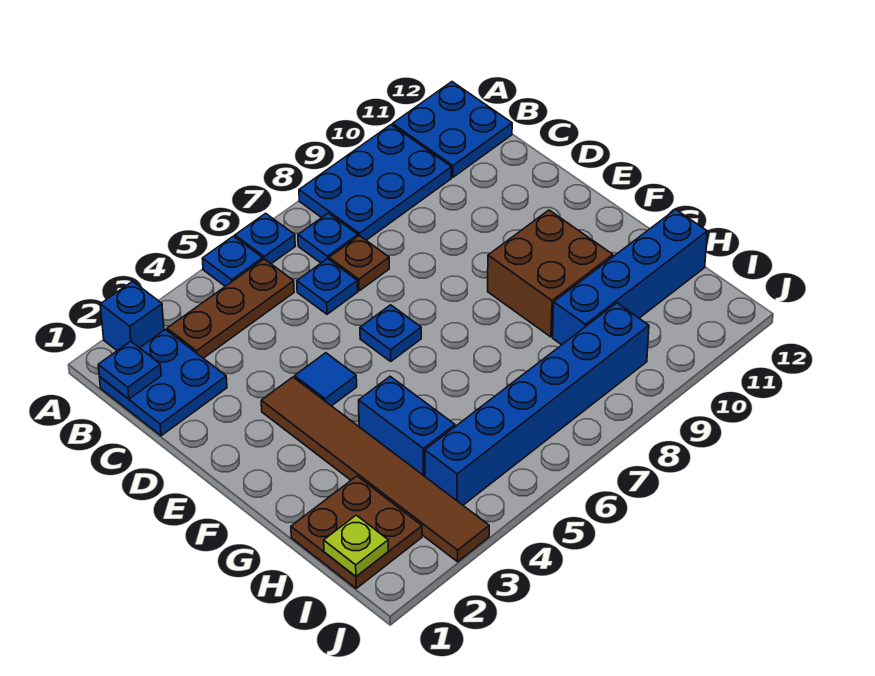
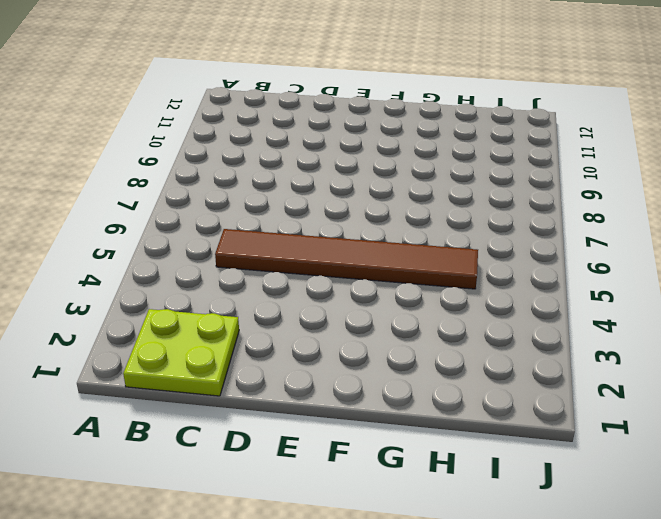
lime plate B1:C2 level 1 -> blue plate B1:C2 level 1
brown tile C5:H5 level 1 -> brown tile E3:J3 level 1
none -> blue brick A2 level 1
none -> blue plate A5 level 1
none -> blue plate A6 level 1

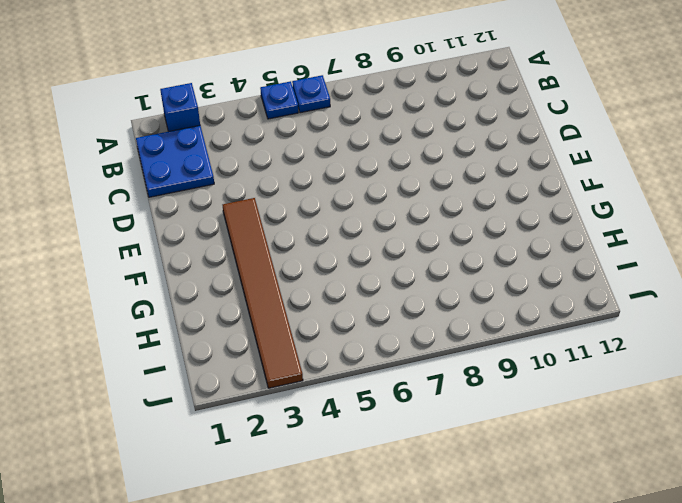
none -> blue plate A8:B10 level 1
none -> blue plate A11:B12 level 1
none -> brown plate B3:B5 level 1

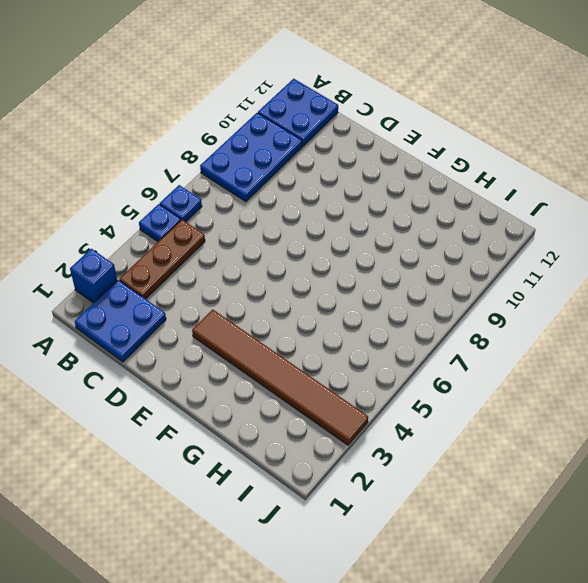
none -> blue plate B7 level 1
none -> blue plate C6 level 1
none -> brown plate C7 level 1

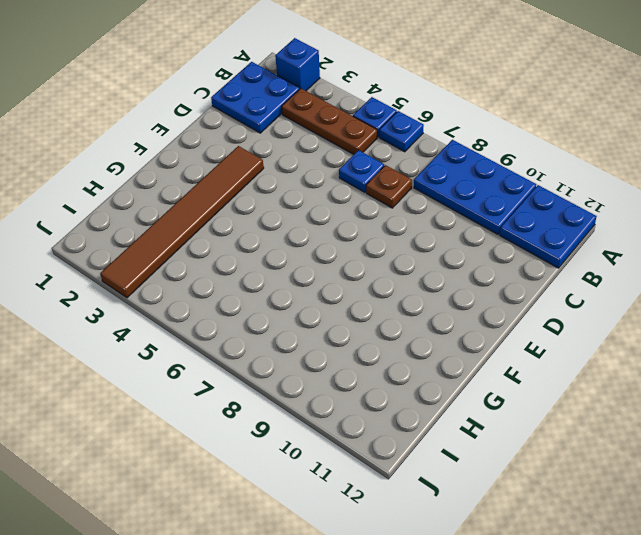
none -> blue plate B7 level 1
none -> blue tile E4 level 1
none -> blue plate E6 level 1

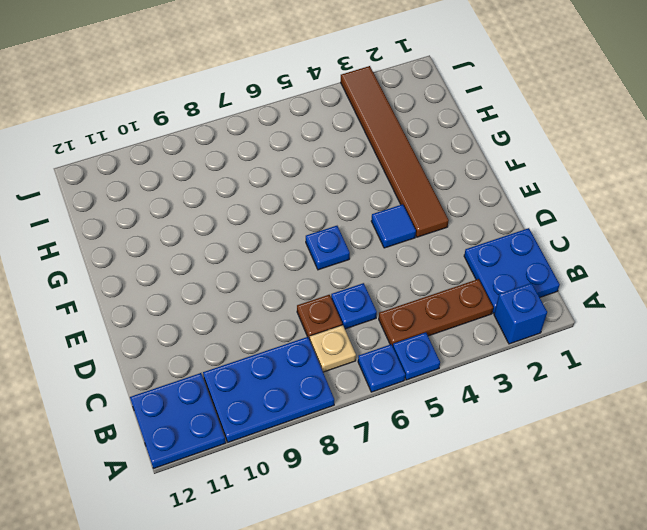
tan plate B7 level 1 -> blue plate B7 level 1
none -> brown brick F9:G10 level 1
none -> blue brick G4:H4 level 1
none -> brown plate H1:I2 level 1

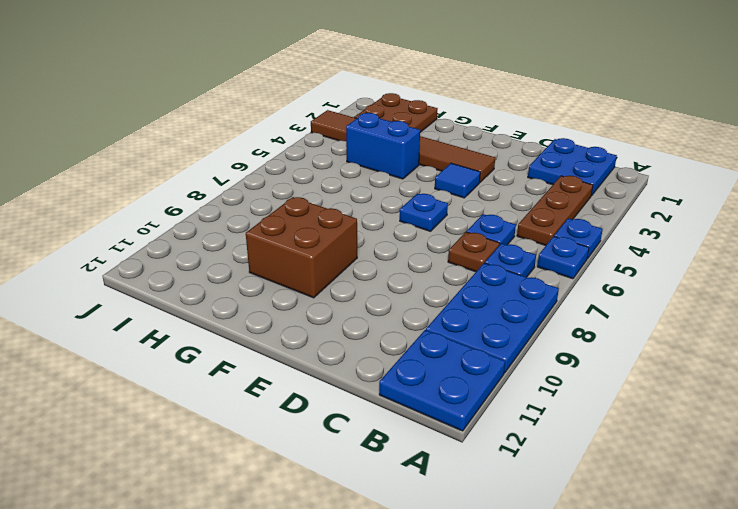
none -> blue brick A2 level 1
none -> blue brick H9:H12 level 1
none -> blue brick I4:I9 level 1

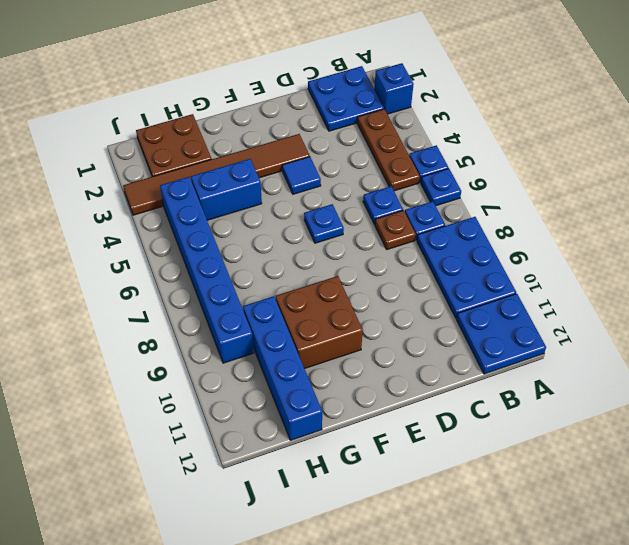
none -> blue plate B1 level 2
none -> lime plate I1 level 2

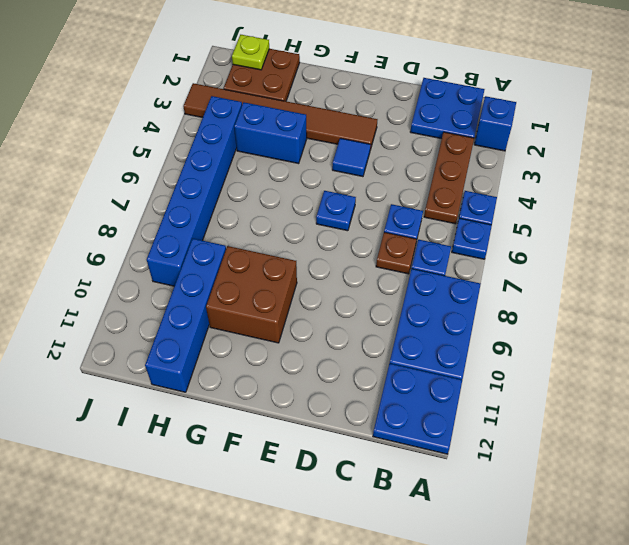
none -> blue plate B1 level 2

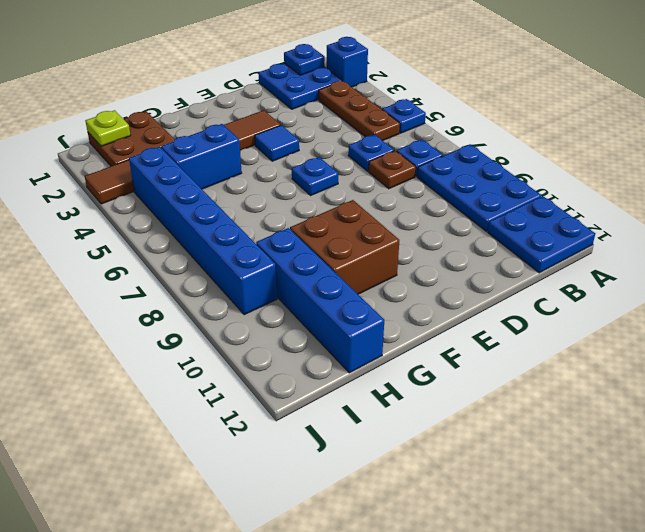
none -> blue plate A6 level 1

